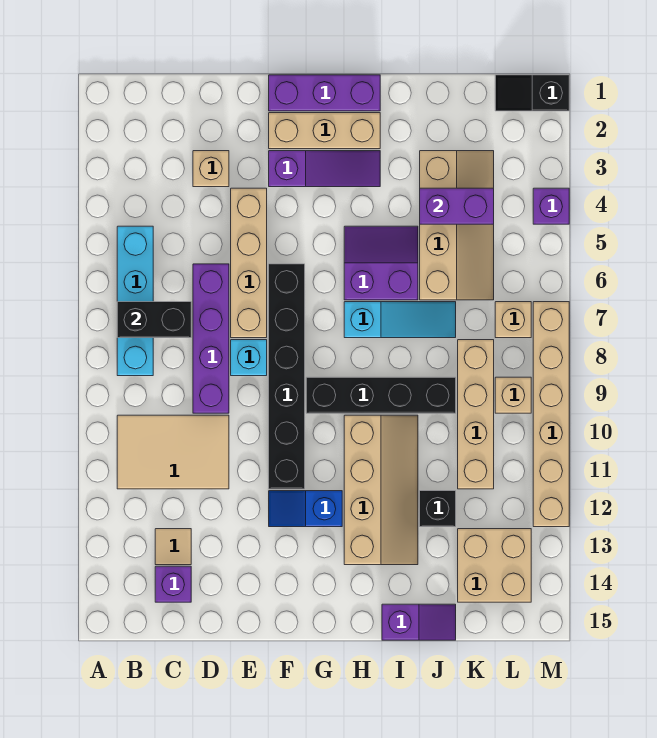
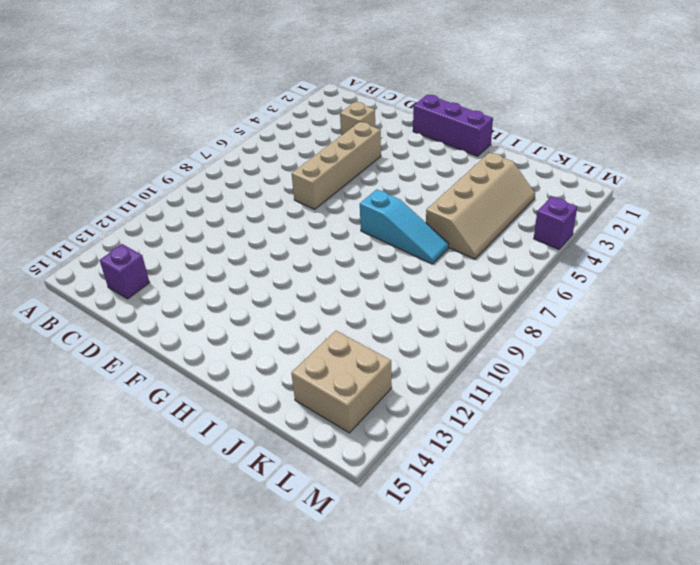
none -> cyan brick B5:B8 level 1
none -> tan tile B10:D11 level 1
none -> tan tile C13 level 1

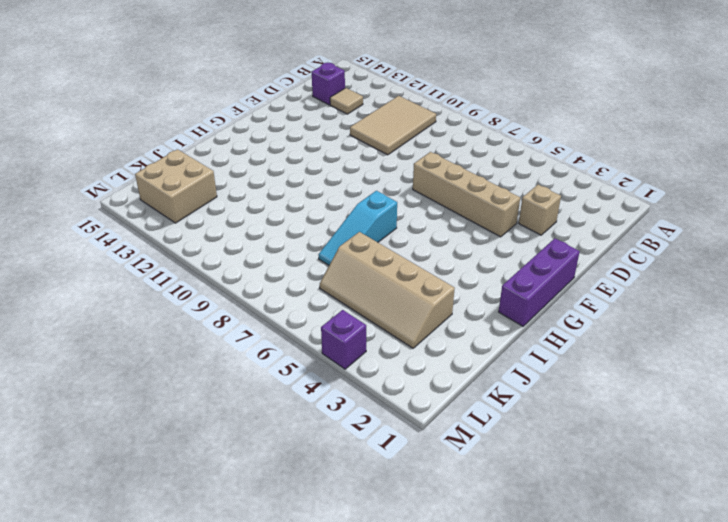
none -> cyan brick B5:B8 level 1
none -> purple brick D6:D9 level 1
none -> cyan brick E8 level 1

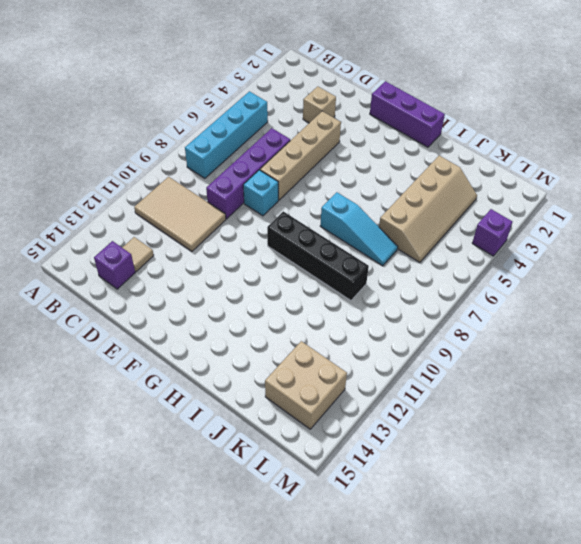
none -> tan brick F2:H2 level 1
none -> purple slope F3:H3 level 1 top F
none -> black brick F6:F11 level 1

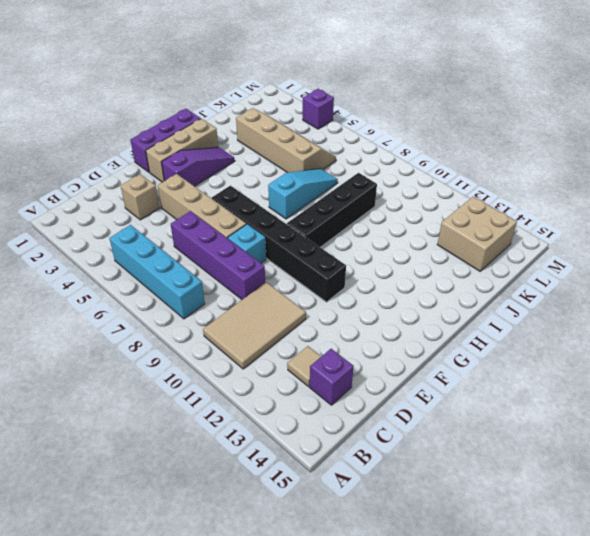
none -> blue slope F12:G12 level 1 top G
none -> purple slope H5:I6 level 1 top 6
none -> tan slope H10:I13 level 1 top H

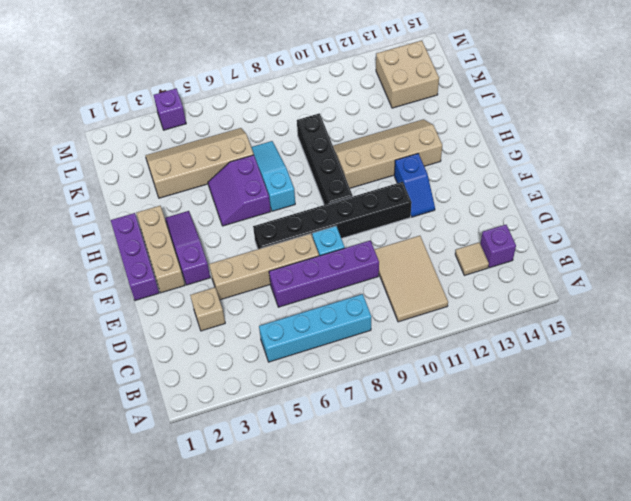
none -> purple slope I15:J15 level 1 top I
none -> black brick J12 level 1
none -> tan brick K8:K11 level 1

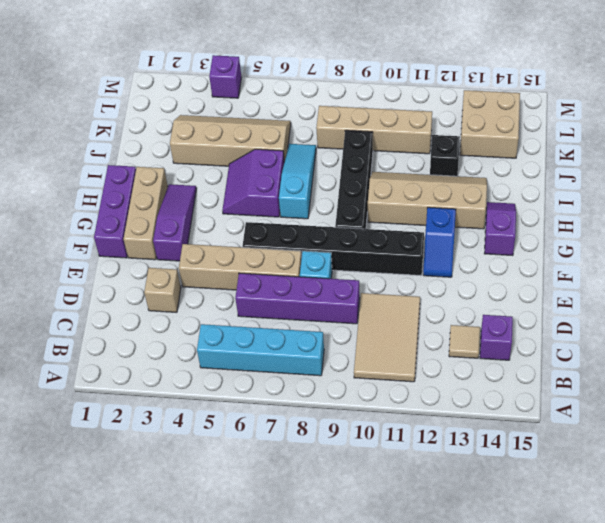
purple slope G14:H14 level 1 top G -> purple slope I15:J15 level 1 top I
none -> black slope L1:M1 level 1 top M
none -> tan brick L7 level 1
none -> tan brick L9 level 1

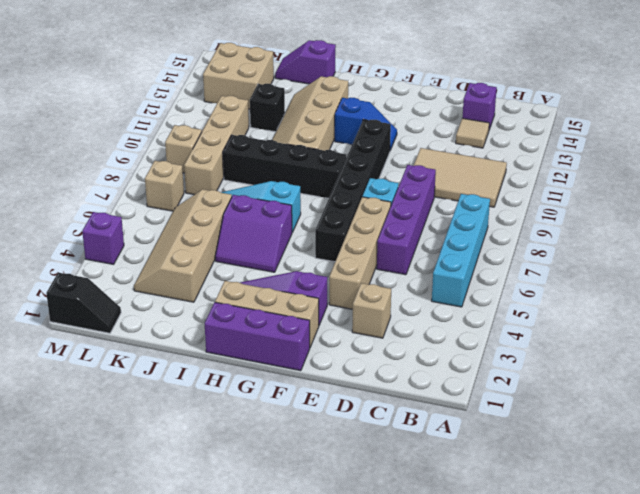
none -> tan brick M7:M12 level 1
none -> black brick B7:C7 level 2
none -> purple brick J4:K4 level 2

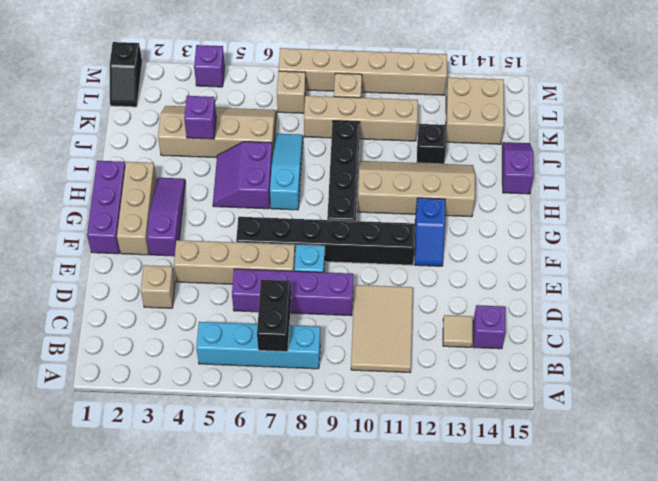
purple brick J4 level 2 -> purple brick J4:K4 level 2

